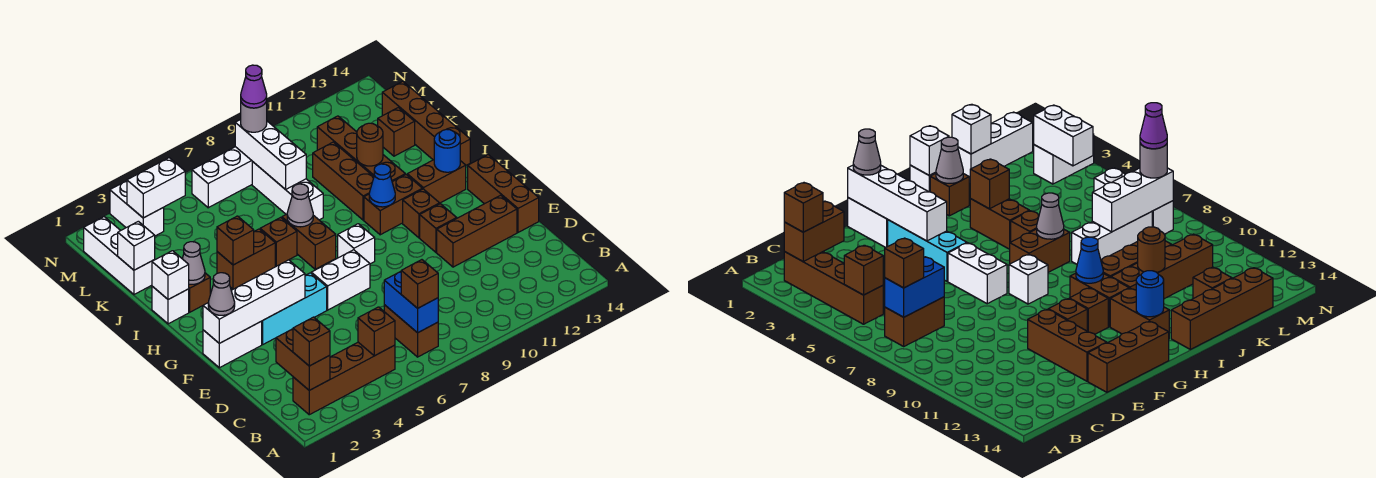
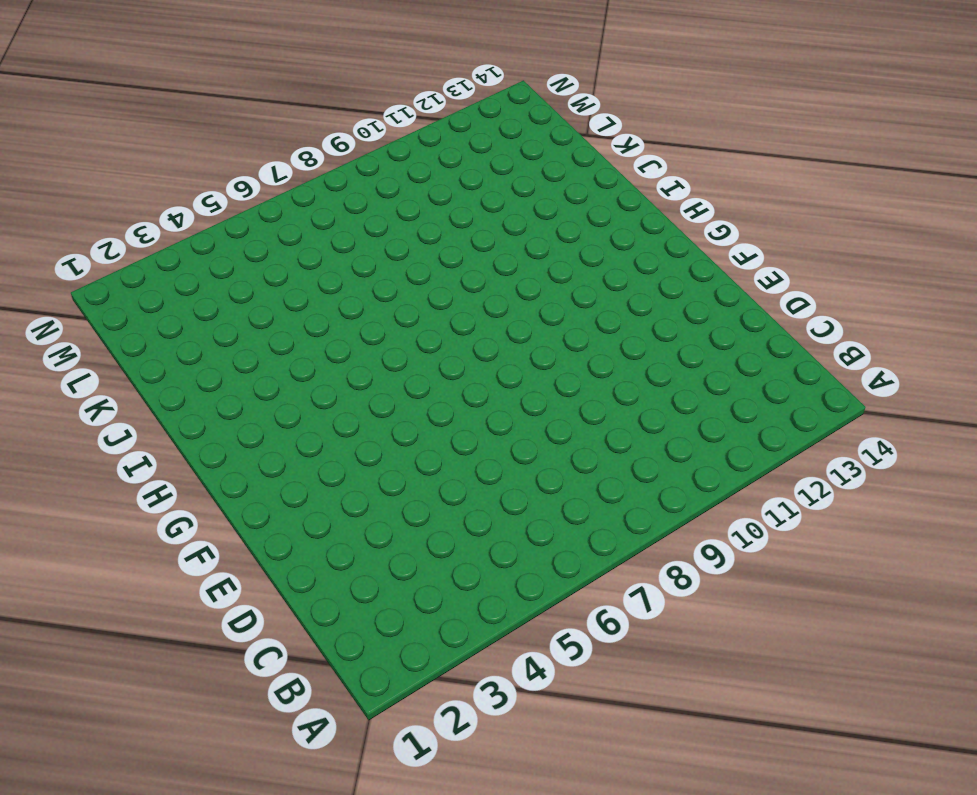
none -> brown brick B2:B5 level 1
none -> brown brick B7:C7 level 1
none -> brown brick E11:E13 level 1
none -> brown brick E14:G14 level 1

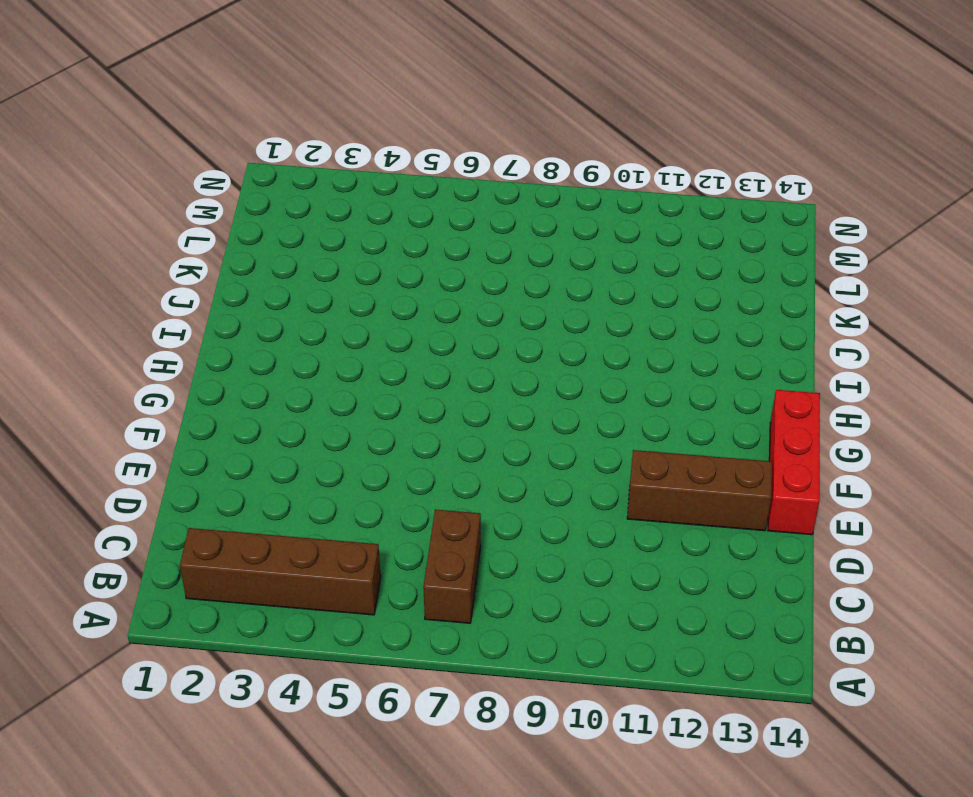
red brick E14:G14 level 1 -> brown brick E14:G14 level 1
none -> white brick F1:F2 level 1
none -> cyan brick F3:F5 level 1
none -> white brick F6:F7 level 1
none -> brown brick F11 level 1

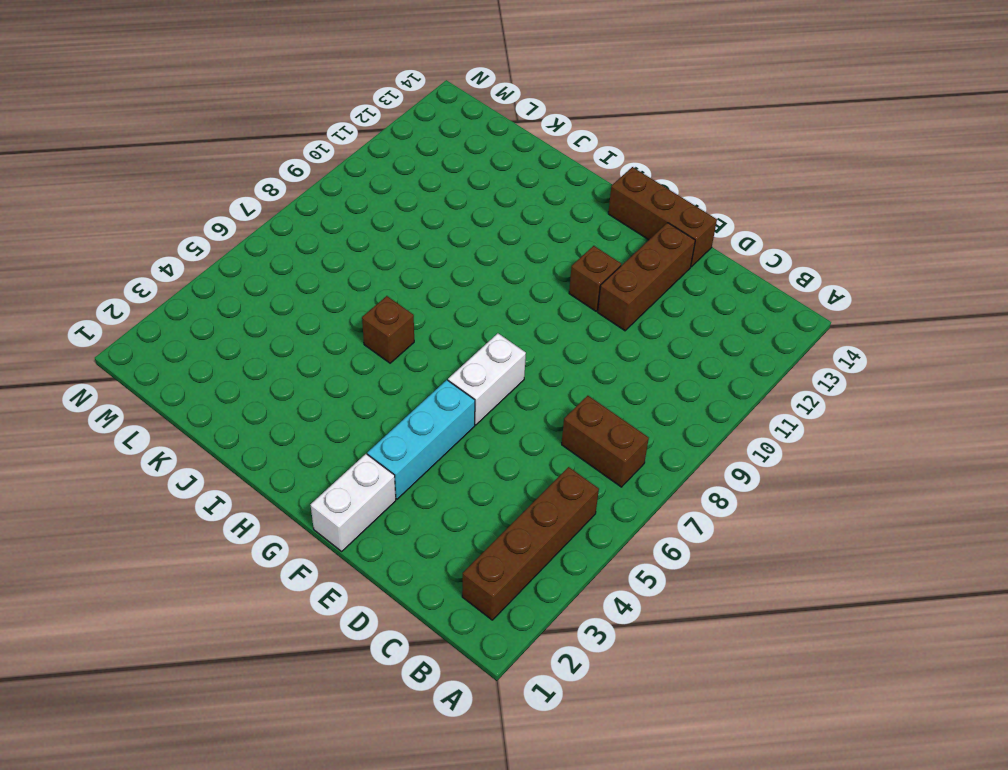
none -> white brick G8 level 1
none -> brown brick G11 level 1
none -> brown brick H7:I7 level 1
none -> brown brick H10:H11 level 1

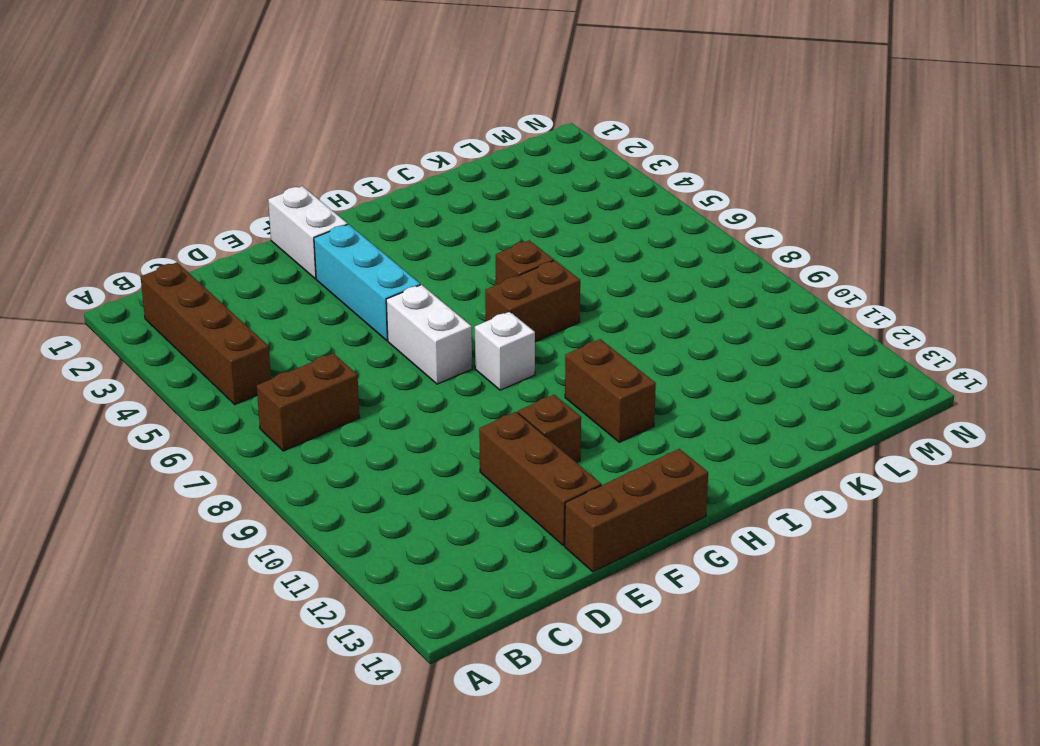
none -> brown brick G11 level 1
none -> brown brick H12:H13 level 1
none -> white brick I1 level 1
none -> brown brick I2 level 1

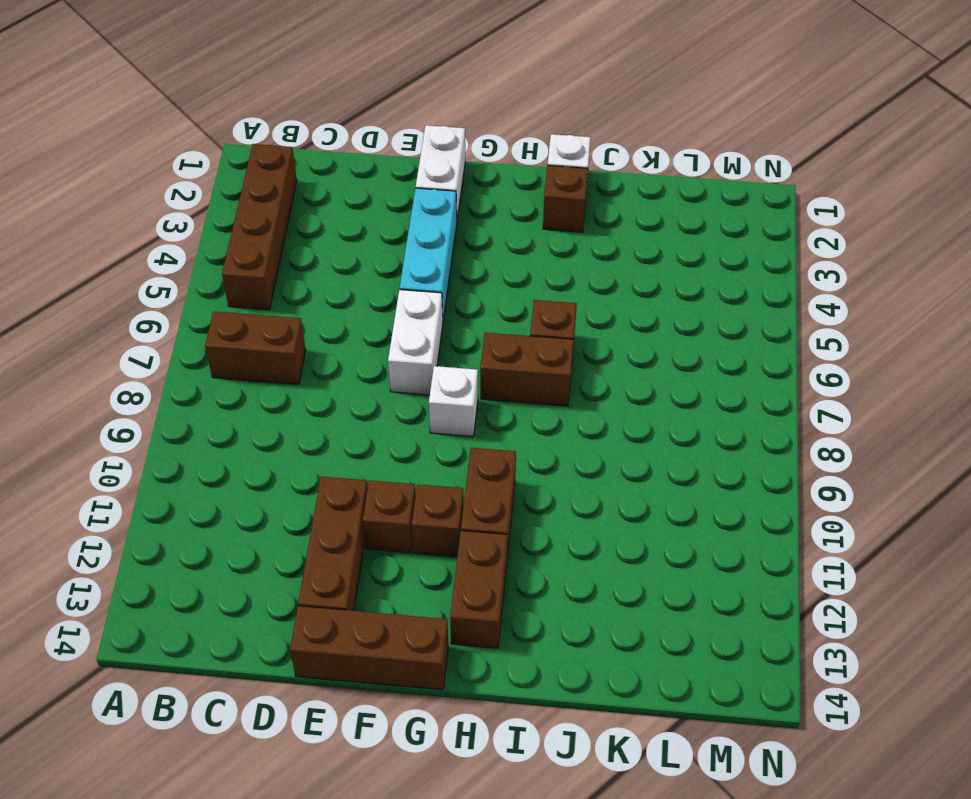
none -> brown brick I4:I5 level 1
none -> brown brick I10:K10 level 1
none -> brown brick I11:L11 level 1
none -> brown brick I14:L14 level 1

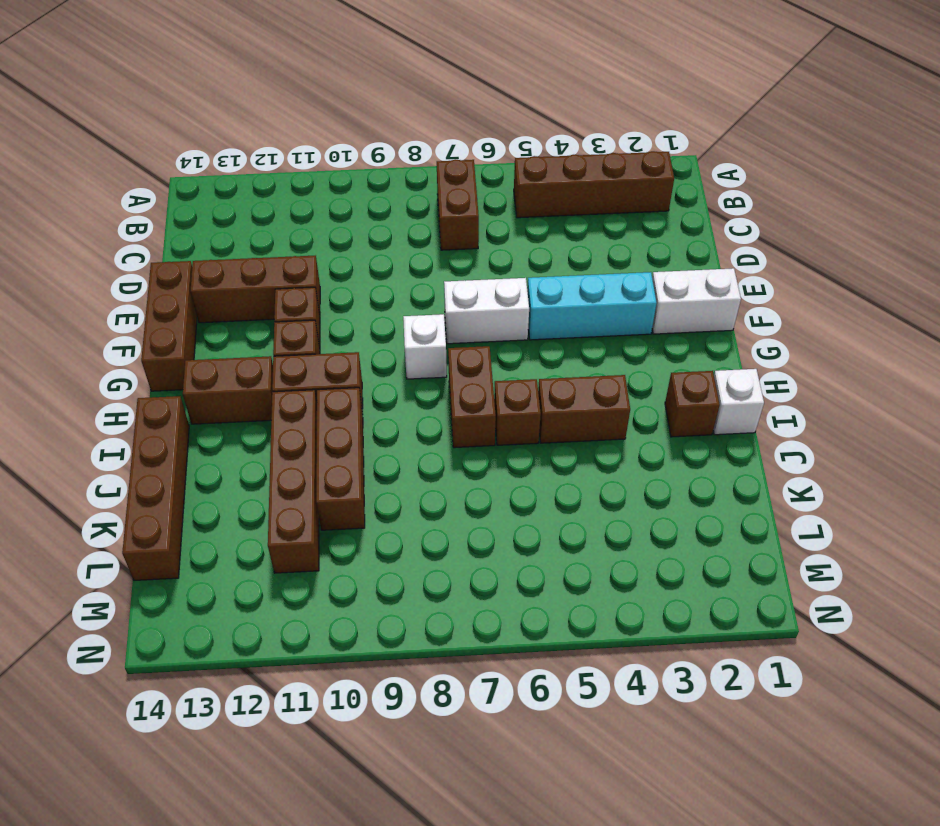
none -> white brick J8:L8 level 1
none -> white brick K1:M1 level 1
none -> brown brick K13 level 1
none -> white brick M3:N3 level 1

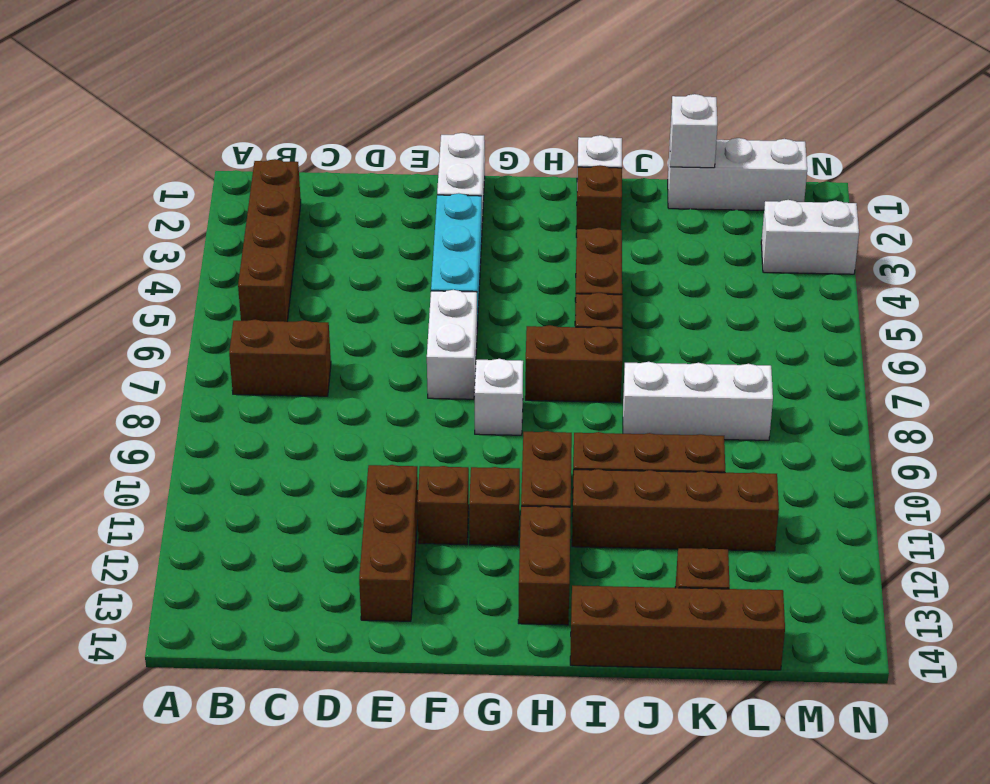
none -> brown brick E14:G14 level 1
none -> white brick M6:M8 level 1
none -> brown brick B2:C2 level 2
none -> brown brick B5 level 2

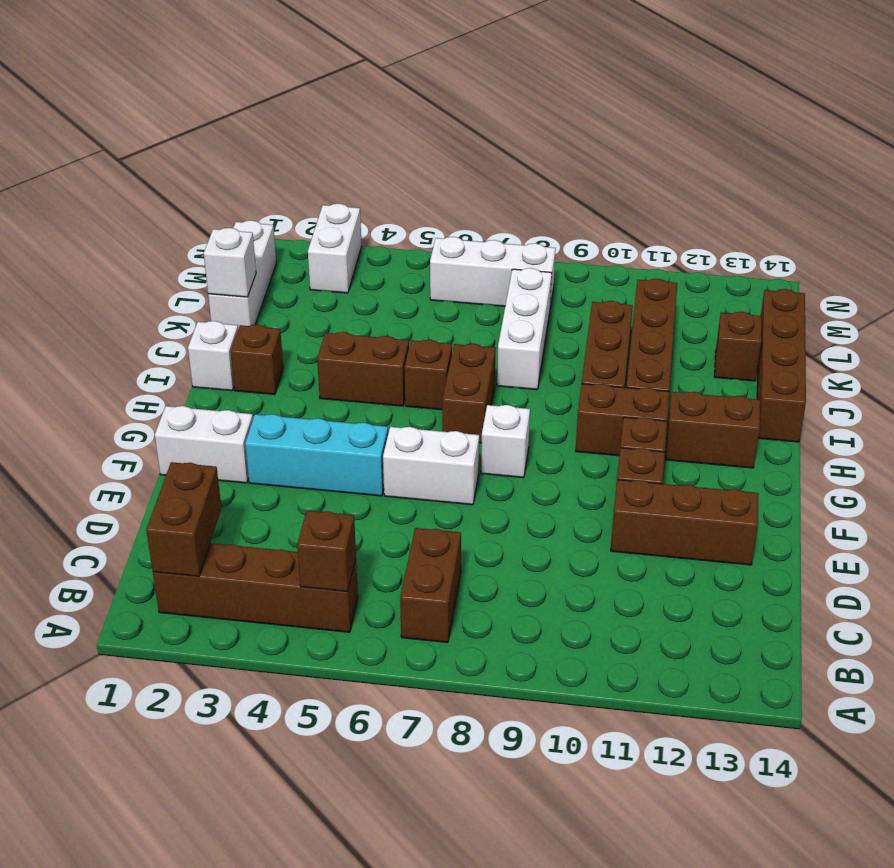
none -> brown brick E14:G14 level 1
none -> blue brick B7:C7 level 2
none -> white brick F1:F4 level 2
none -> blue cone H10 level 2

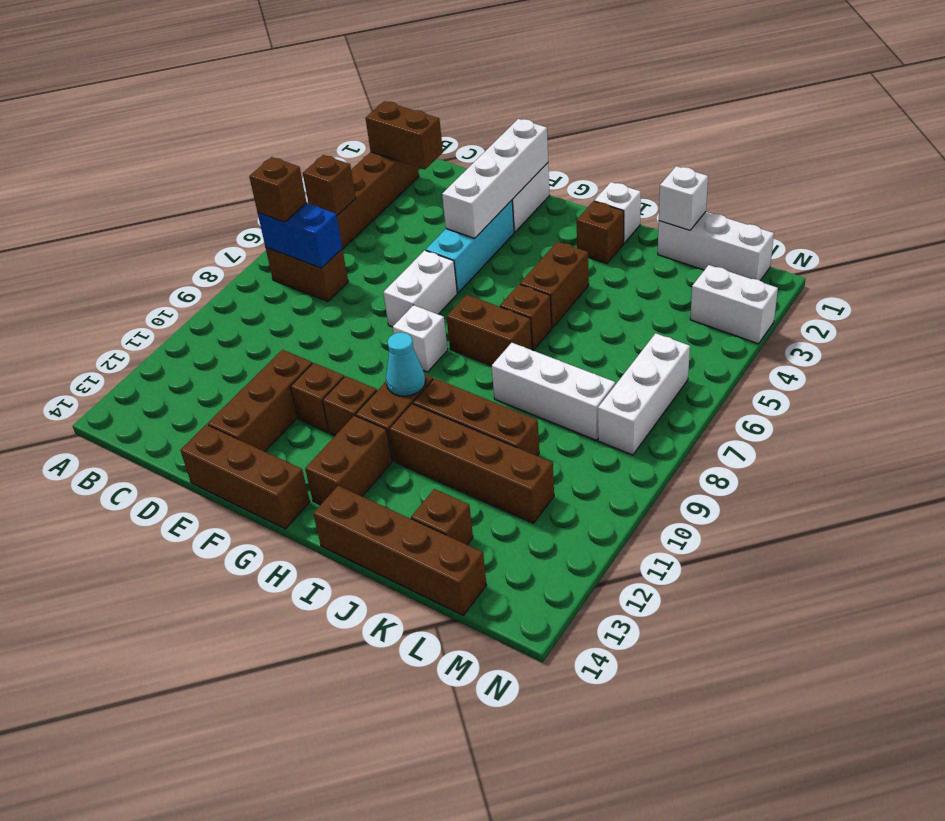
cyan cone H10 level 2 -> blue cone H10 level 2
none -> blue round brick H13 level 2
none -> white brick I1 level 2
none -> grey cone I2 level 2
none -> brown brick I4 level 2

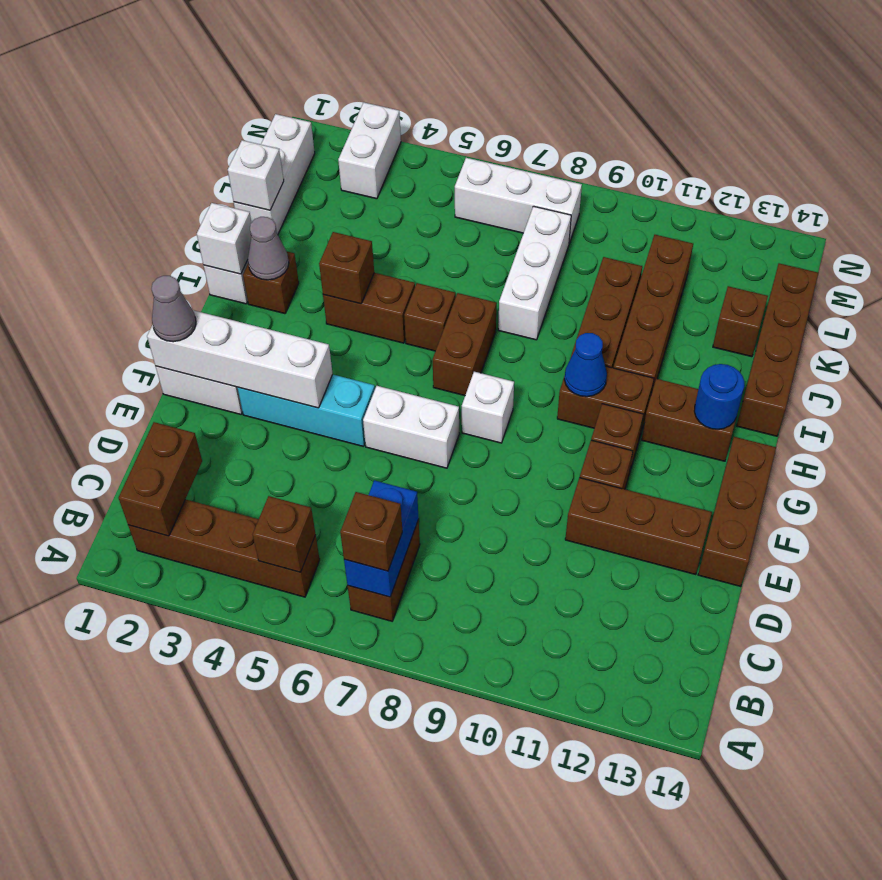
none -> grey cone I7 level 2
none -> brown round brick J11 level 2
none -> white brick K8:M8 level 2
none -> white brick M3:M4 level 2

